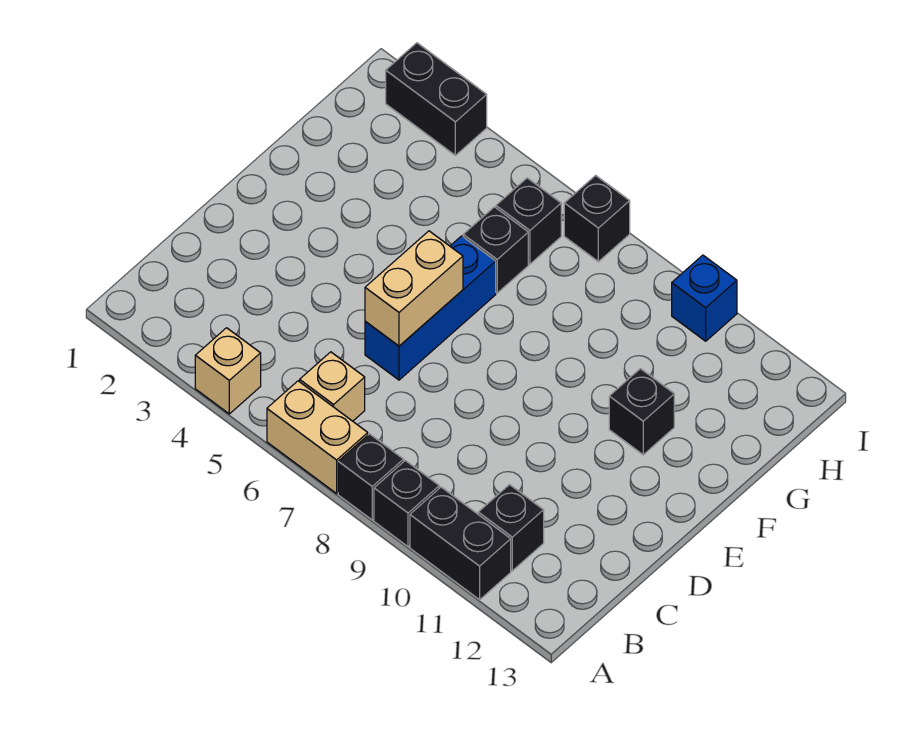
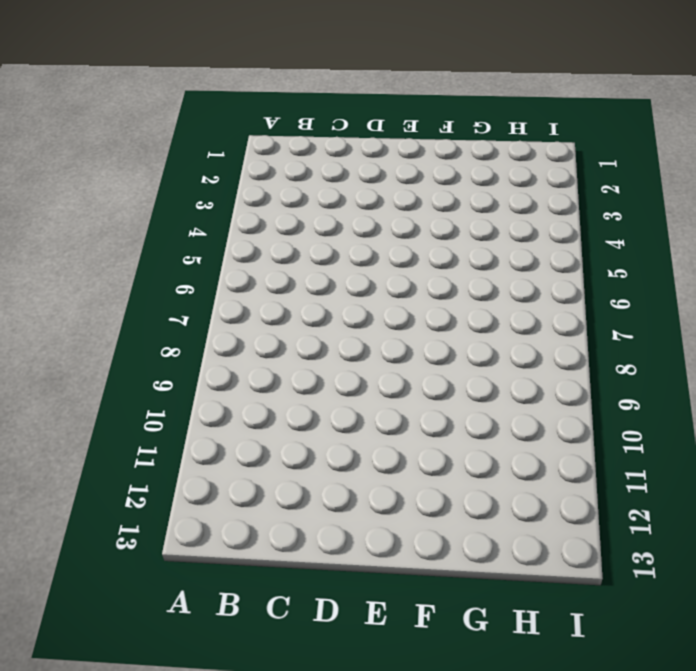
none -> tan brick A4 level 1
none -> tan brick A6:A7 level 1
none -> black brick A8 level 1

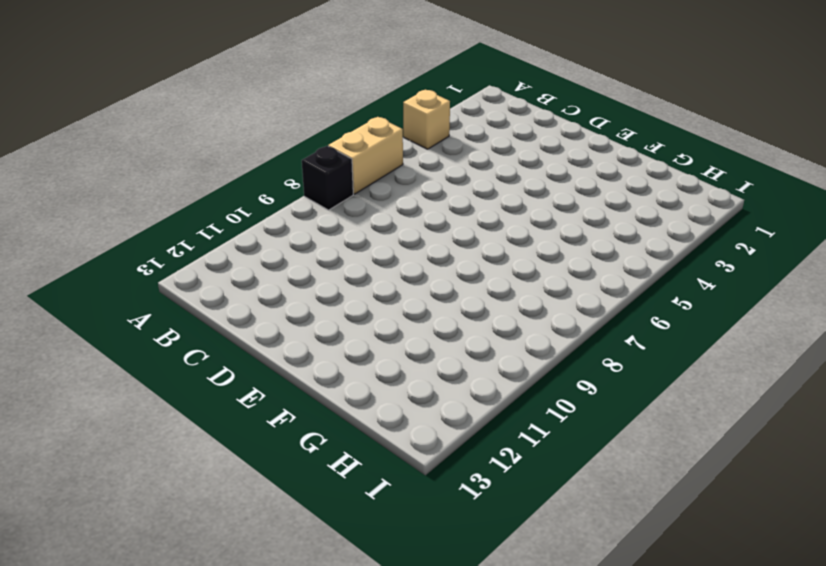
none -> black brick A9 level 1
none -> black brick A10:A11 level 1
none -> tan brick B6 level 1

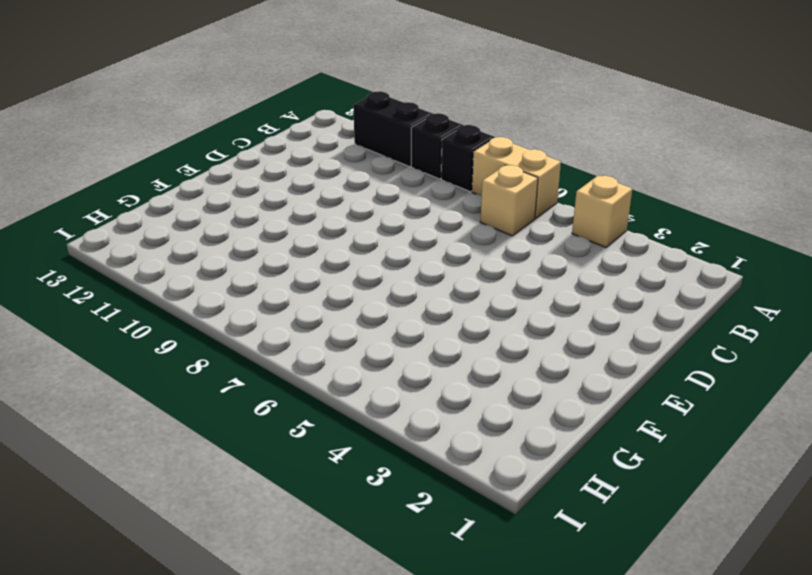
none -> black brick B11 level 1
none -> blue brick D6:F6 level 1
none -> black brick F11 level 1

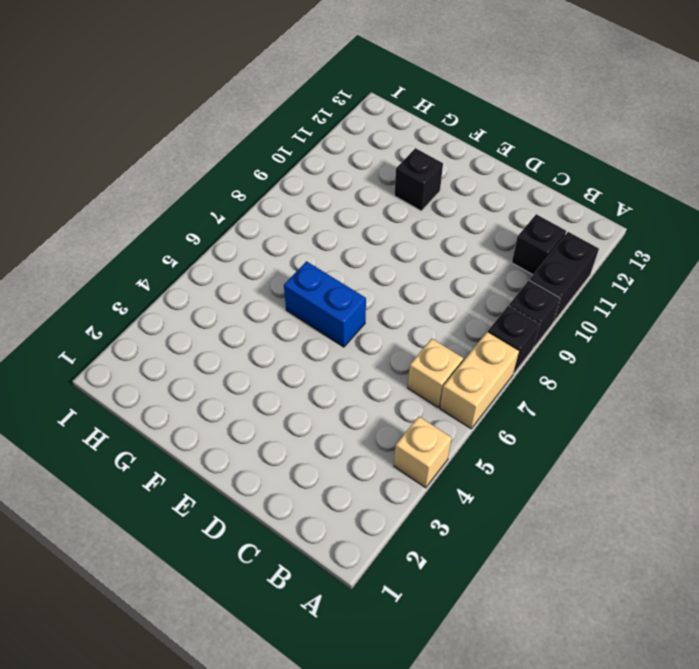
blue brick E6:F6 level 1 -> blue brick D6:F6 level 1
none -> black brick G6 level 1
none -> black brick H6 level 1
none -> black brick I2:I3 level 1

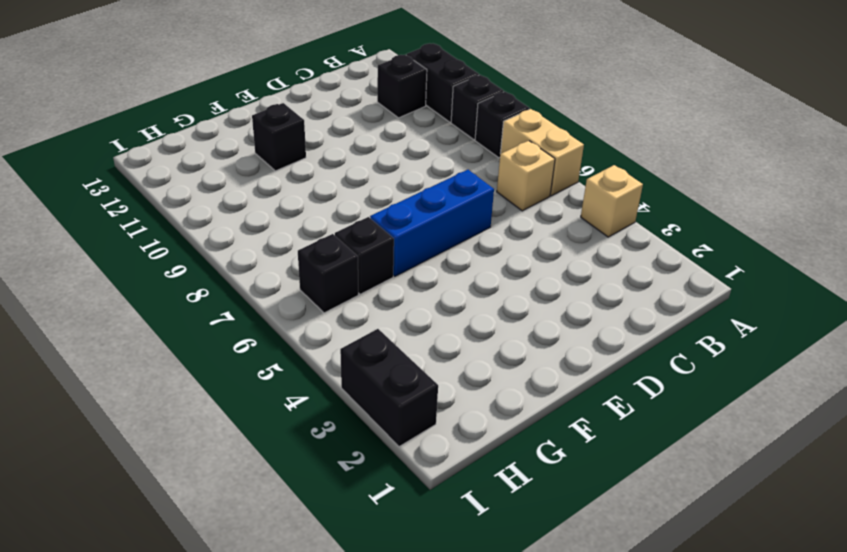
none -> black brick I7 level 1
none -> blue brick I10 level 1
none -> tan brick D6:E6 level 2

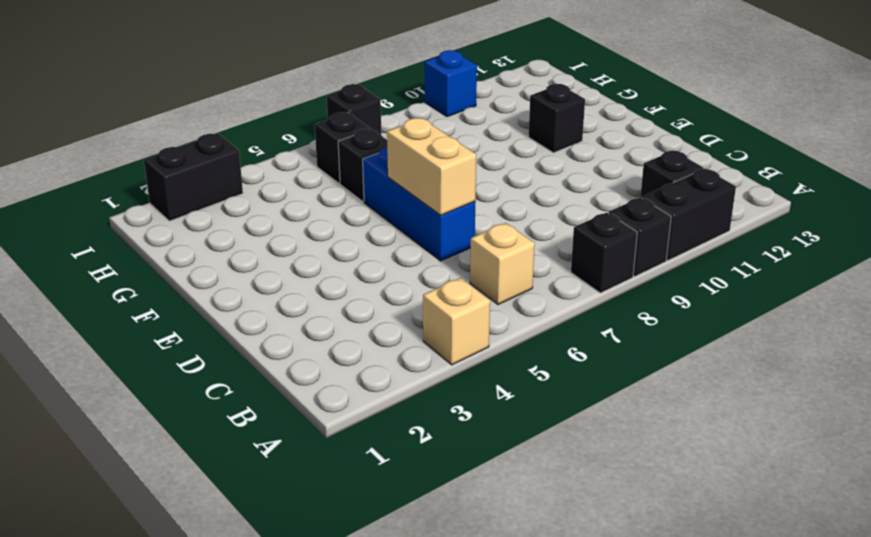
none -> tan brick A6:A7 level 1

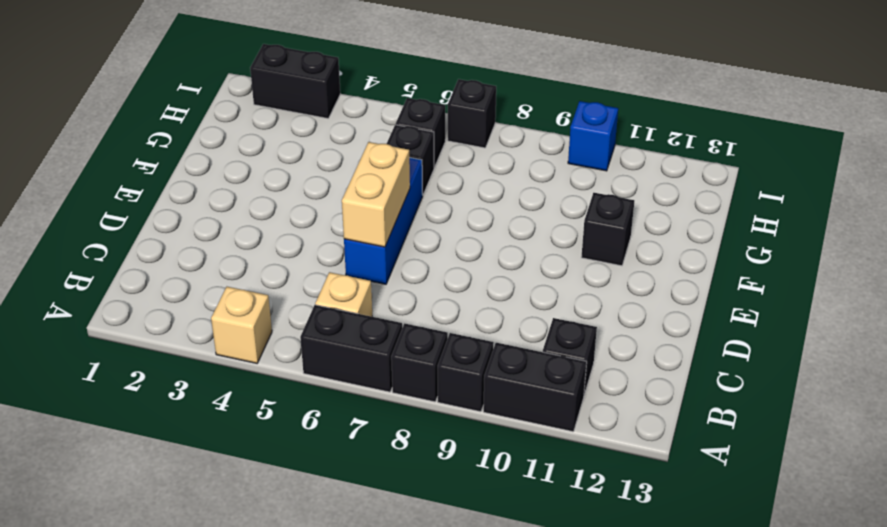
black brick A6:A7 level 1 -> tan brick A6:A7 level 1

